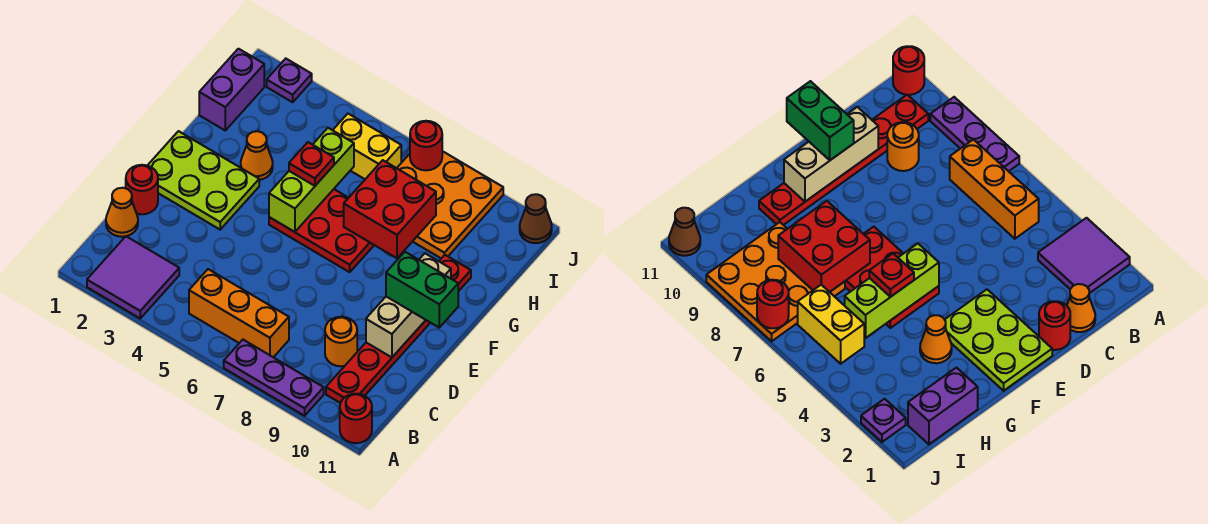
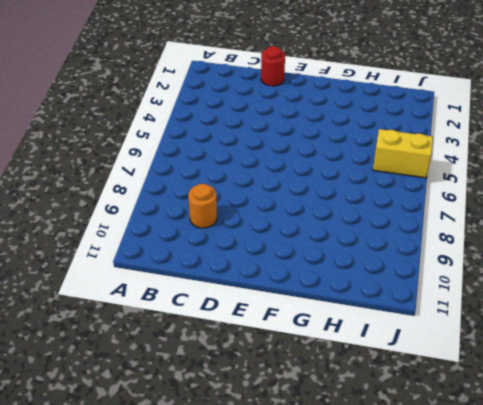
yellow brick I5:J5 level 1 -> yellow brick I5:I6 level 1
none -> purple tile A2:B3 level 1
none -> purple plate A7:A9 level 1
none -> red round brick A11 level 1

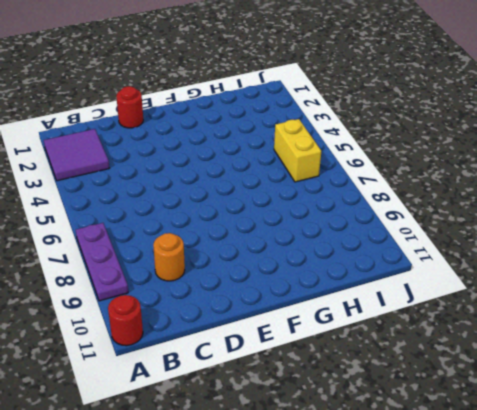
none -> orange brick B5:B7 level 1
none -> red plate B10:G10 level 1
none -> orange cone C1 level 1

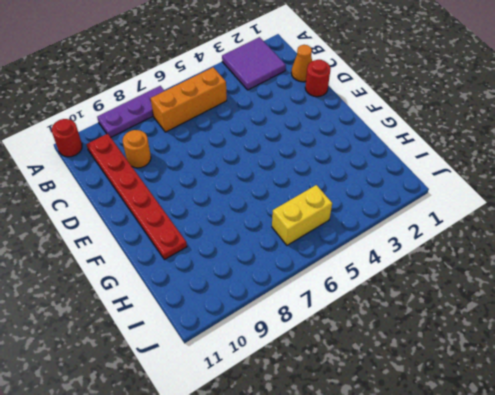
none -> lime plate E1:F3 level 1
none -> red plate F5:G7 level 1
none -> orange cone G3 level 1

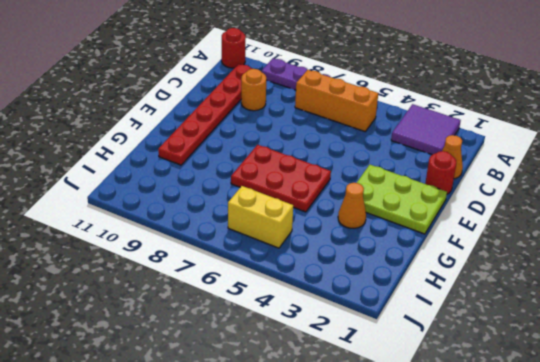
none -> purple brick H1:I1 level 1
none -> orange plate H7:J9 level 1
none -> purple plate J2 level 1

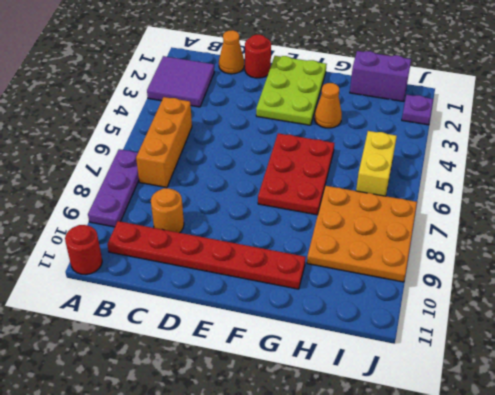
none -> brown cone J11 level 1
none -> tan brick D10:F10 level 2
none -> lime brick F5:H5 level 2

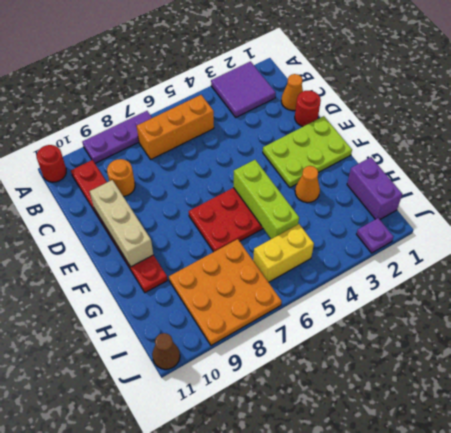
none -> red brick G7:H8 level 2
none -> red round brick J7 level 2
none -> green brick E10:E11 level 3

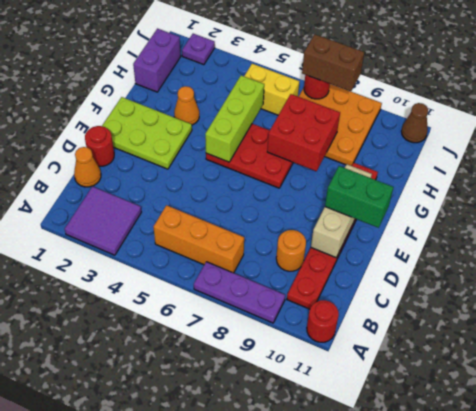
brown brick J7:J8 level 3 -> none
none -> red plate G5 level 3

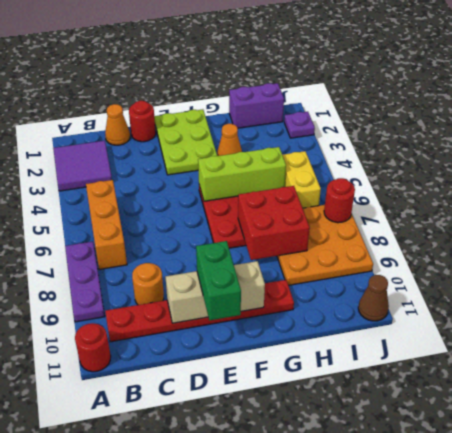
none -> red plate G5 level 3

